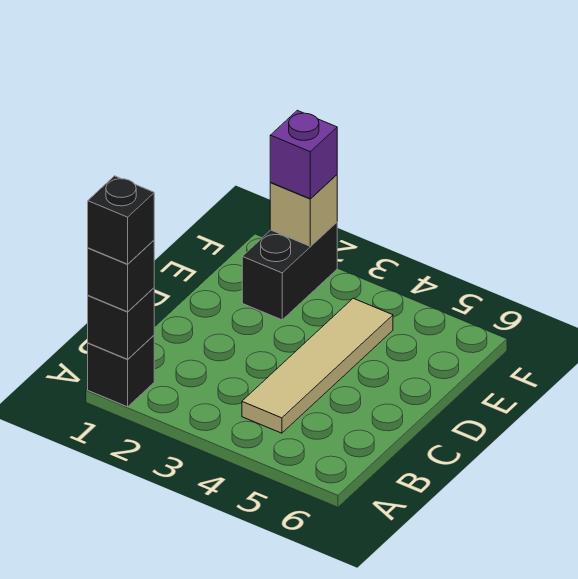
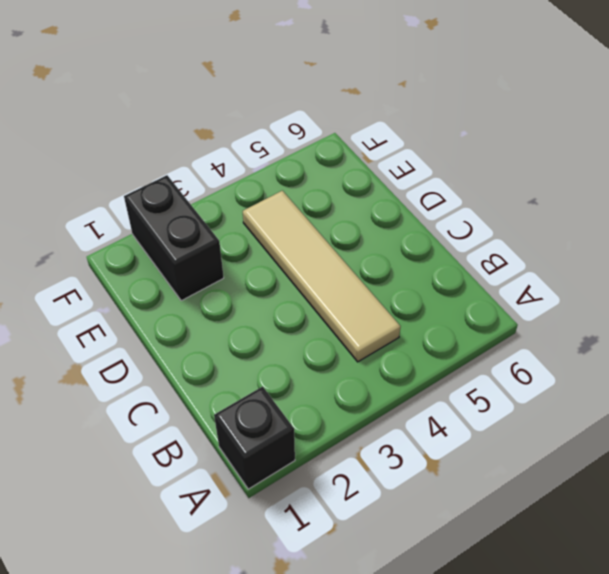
none -> black brick A1 level 2
none -> tan brick F2 level 2

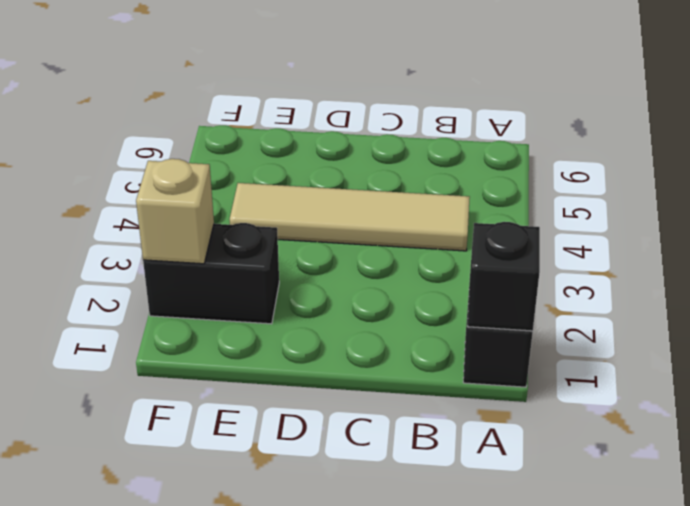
none -> black brick A1 level 3
none -> purple brick F2 level 3

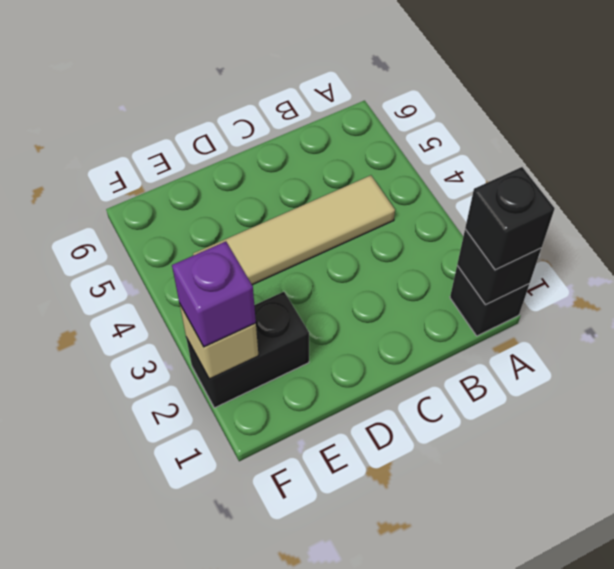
none -> black brick A1 level 4

